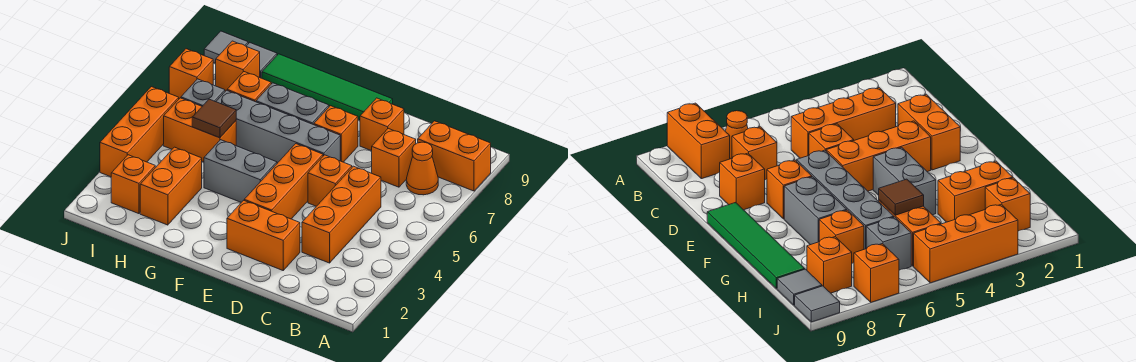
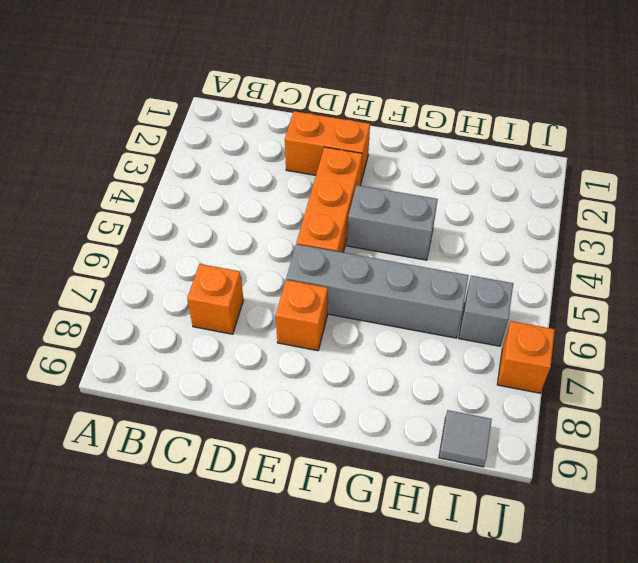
none -> orange brick A8:B8 level 1
none -> orange cone B7 level 1
none -> orange brick C3:C5 level 1

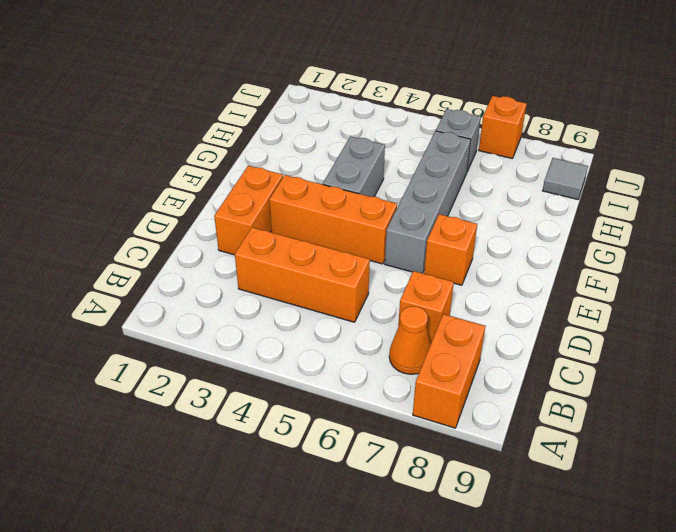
none -> orange brick D5 level 1
none -> orange brick D8 level 1
none -> green tile E9:H9 level 1

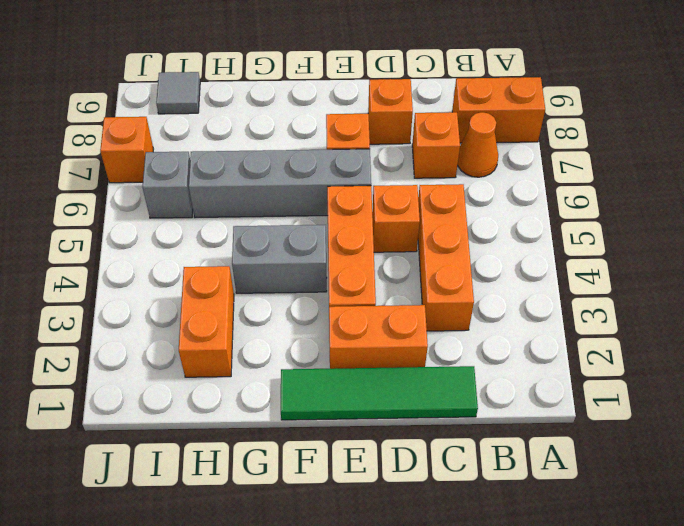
green tile C1:F1 level 1 -> green tile E9:H9 level 1
none -> grey brick F7:G7 level 1
none -> orange brick H5:I5 level 1
none -> orange brick H7 level 1

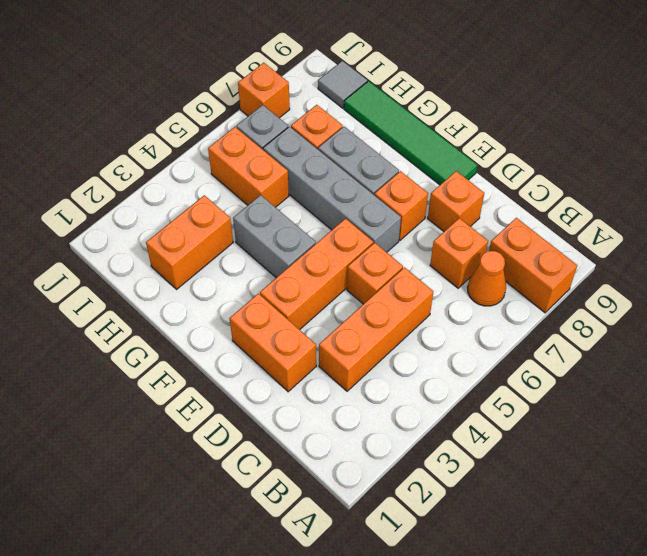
none -> orange brick I2 level 1
none -> orange brick I8 level 1
none -> orange brick J3:J5 level 1

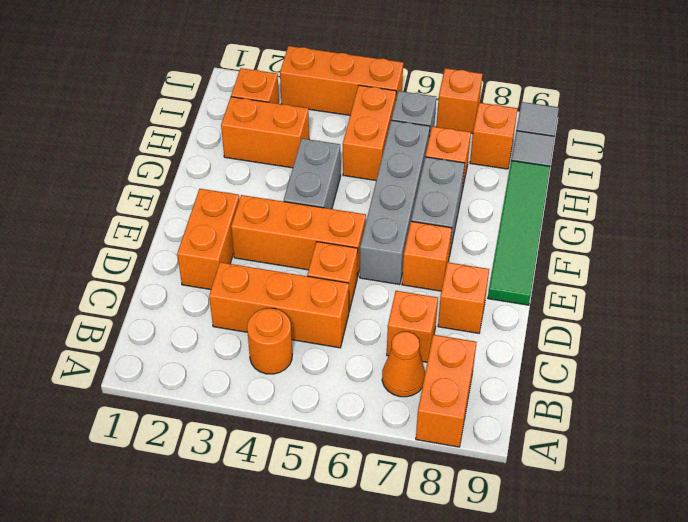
orange round brick B4 level 1 -> none
none -> brown tile H5 level 2

